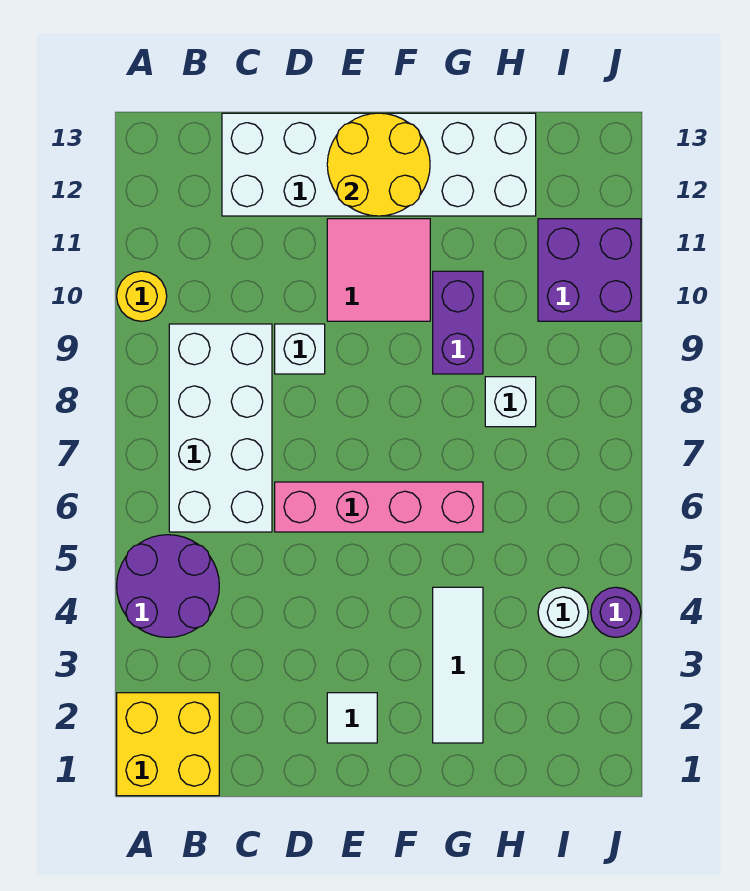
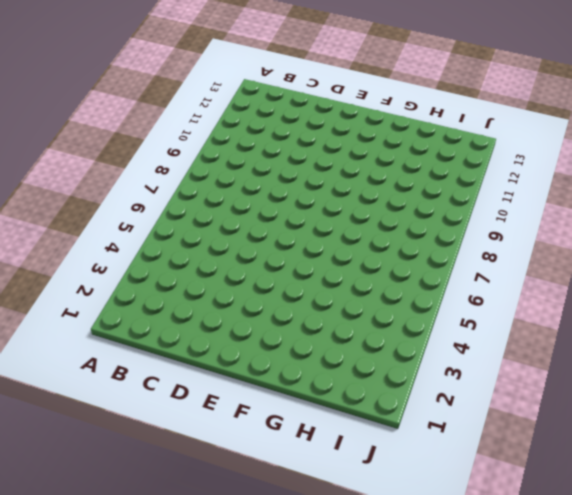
none -> yellow brick A1:B2 level 1
none -> purple round brick A4:B5 level 1
none -> yellow round brick A10 level 1

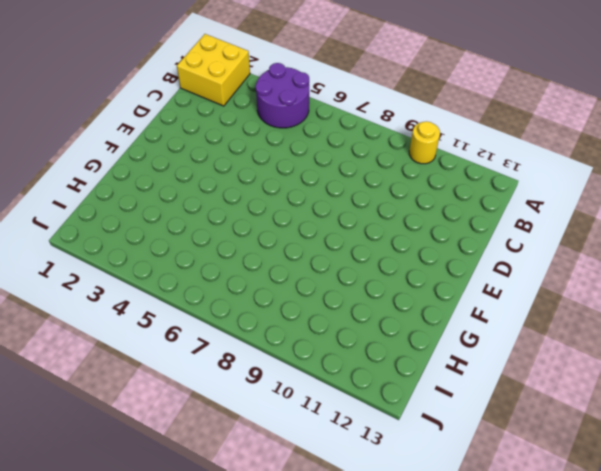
none -> white brick B6:C9 level 1
none -> white brick C12:H13 level 1
none -> pink brick D6:G6 level 1

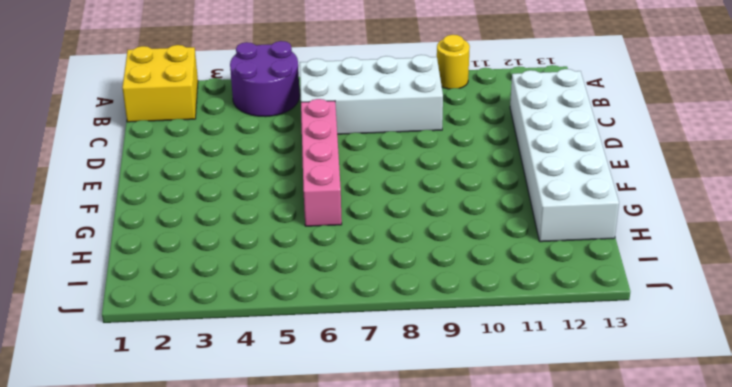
none -> white brick D9 level 1
none -> white tile E2 level 1
none -> pink tile E10:F11 level 1

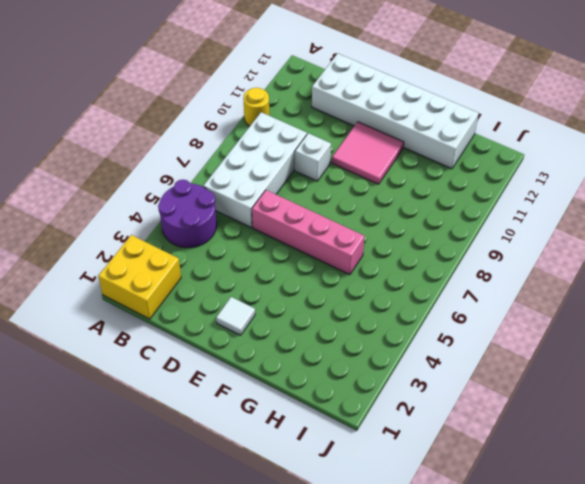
none -> white tile G2:G4 level 1
none -> purple brick G9:G10 level 1
none -> white brick H8 level 1

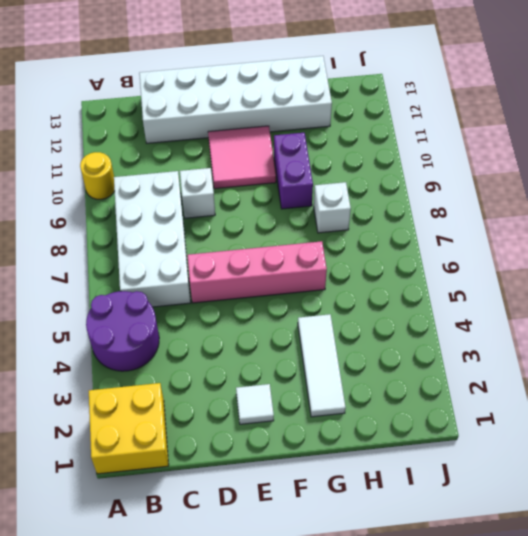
none -> white round brick I4 level 1
none -> purple brick I10:J11 level 1
none -> purple round brick J4 level 1

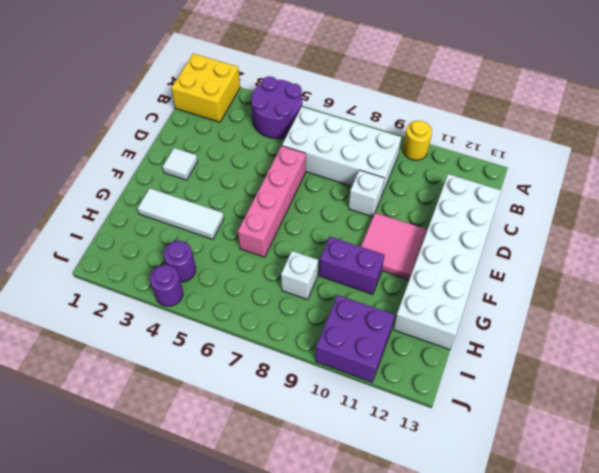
purple round brick I4 level 1 -> white round brick I4 level 1
none -> yellow round brick E12:F13 level 2

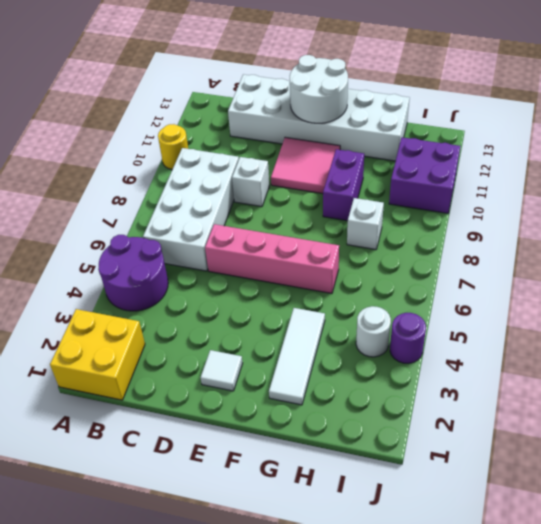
white round brick E12:F13 level 2 -> yellow round brick E12:F13 level 2

